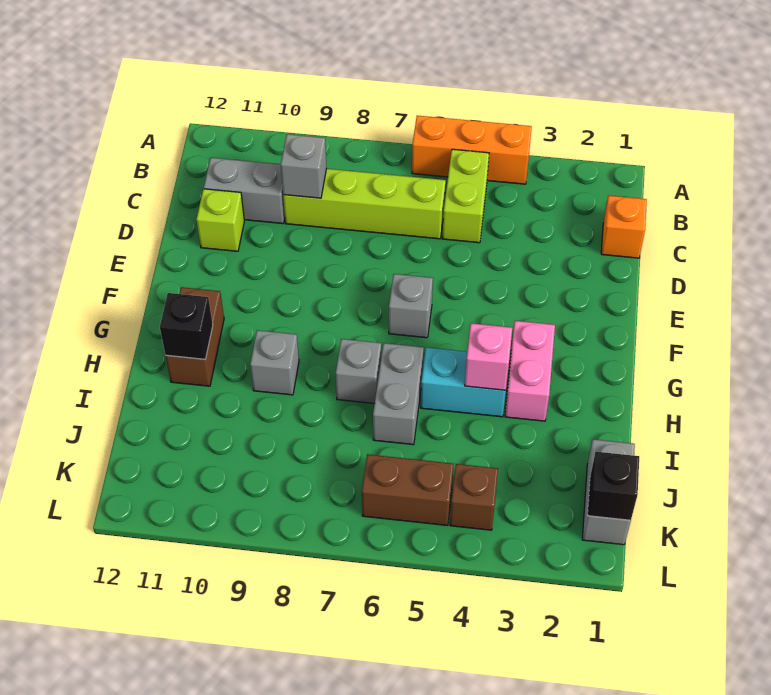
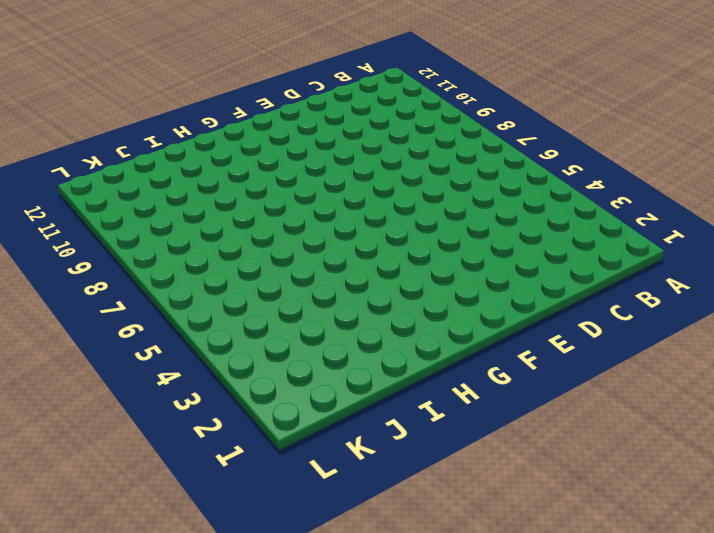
none -> orange brick A4:A6 level 1
none -> lime brick B5:C5 level 1
none -> orange brick C1 level 1

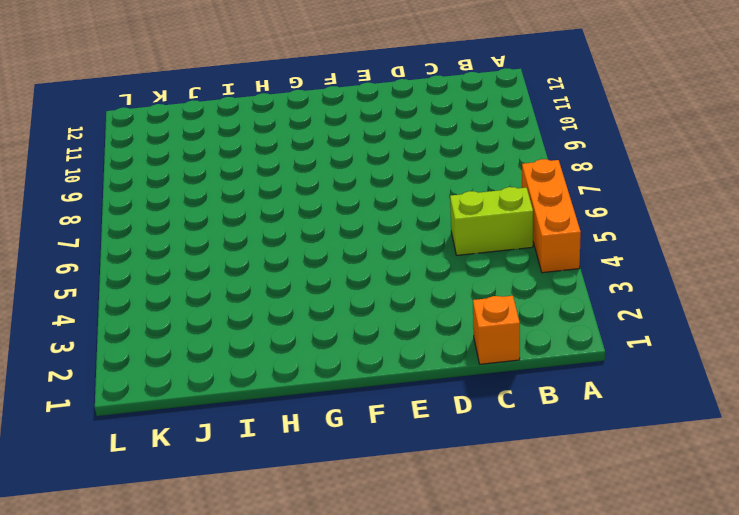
none -> lime brick C6:C9 level 1
none -> grey brick C10:C11 level 1
none -> lime brick D11 level 1

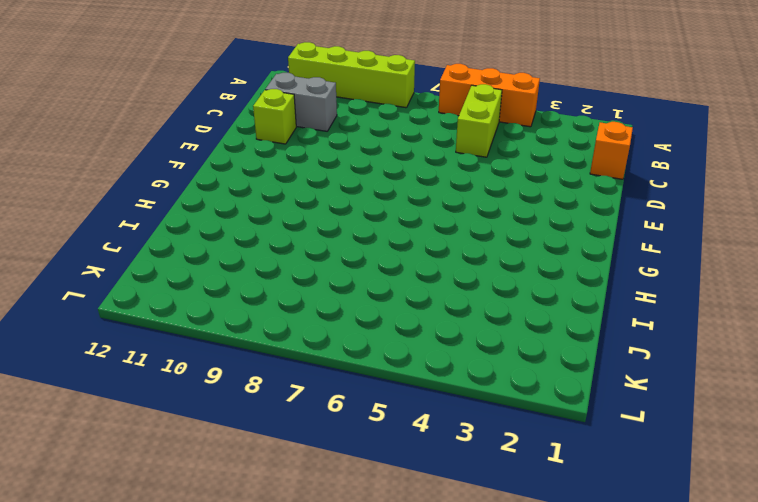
lime brick A8:A11 level 1 -> lime brick C6:C9 level 1
none -> grey brick F6 level 1
none -> pink brick G3:H3 level 1
none -> brown brick G11:H11 level 1

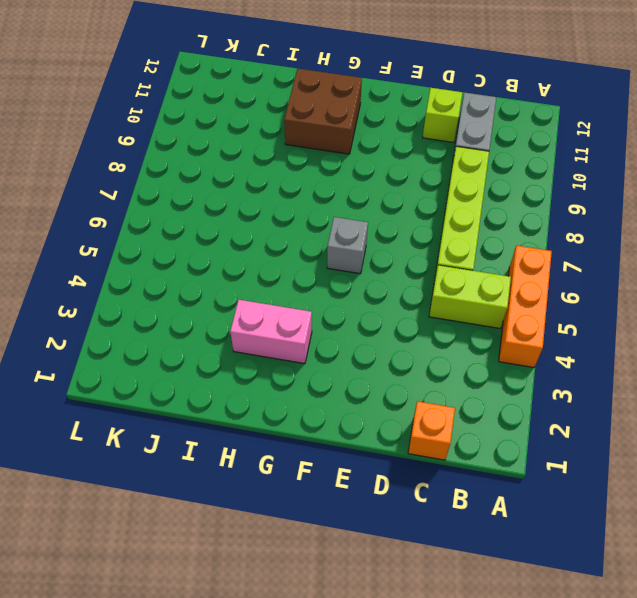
brown brick G10:H11 level 1 -> brown brick G11:H11 level 1
none -> cyan brick H4:H5 level 1
none -> grey brick H6:I6 level 1
none -> grey brick H7 level 1

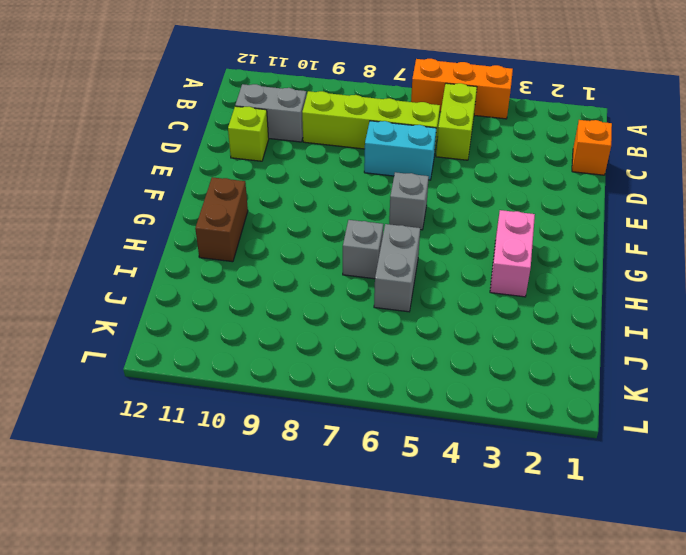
cyan brick D6:D7 level 1 -> cyan brick H4:H5 level 1
none -> grey brick H9 level 1
none -> grey brick J1:K1 level 1
none -> brown brick K4 level 1

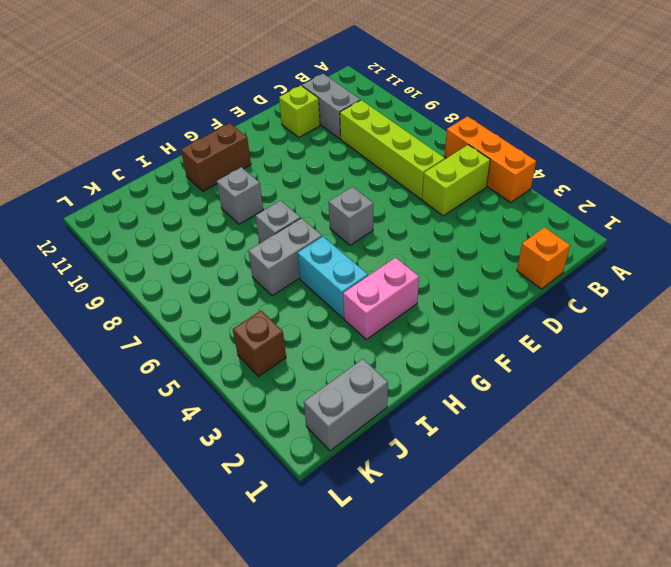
none -> brown brick K5:K6 level 1
none -> grey brick C9 level 2
none -> pink brick H4 level 2

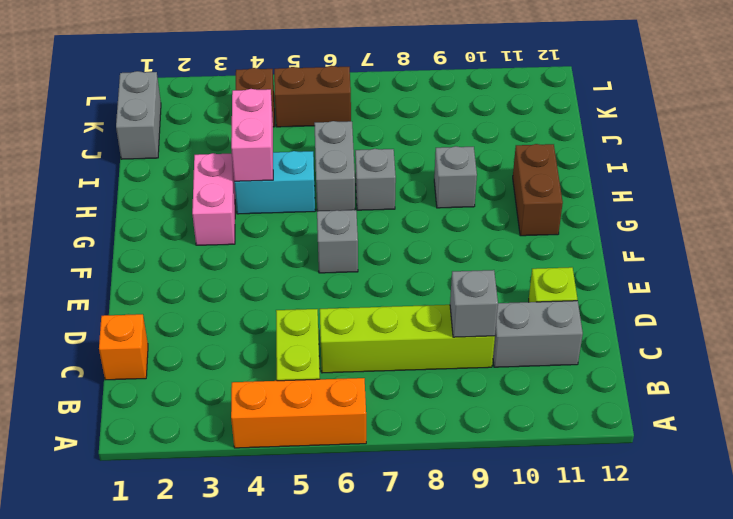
pink brick H4:I4 level 2 -> pink brick H4 level 2
none -> black brick H11 level 2
none -> black brick K1 level 2

